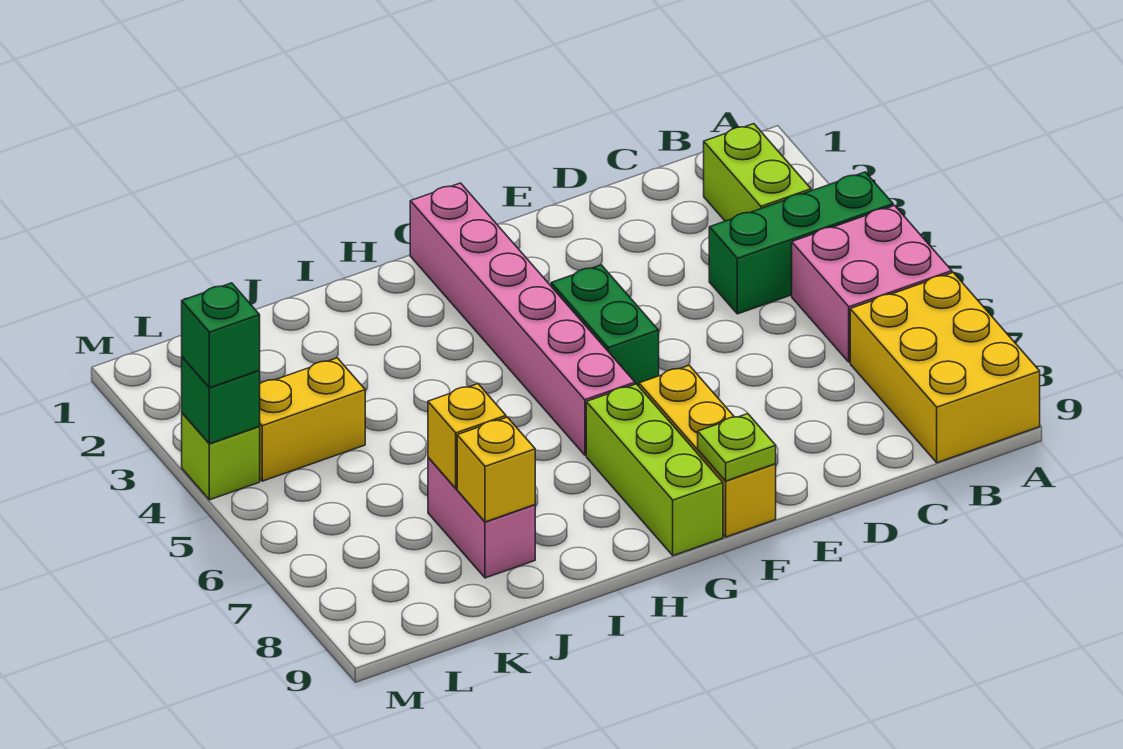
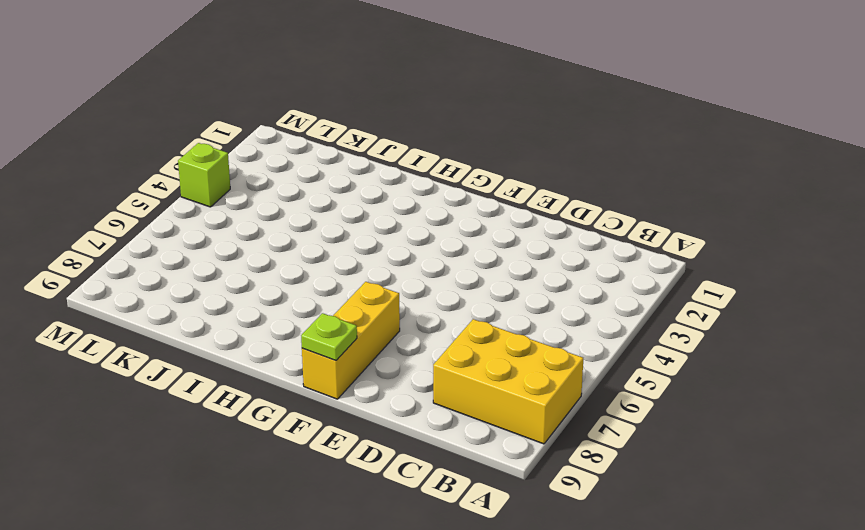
yellow brick A7:C8 level 1 -> yellow brick A7:B9 level 1
none -> green brick A4:C4 level 1
none -> pink brick A5:B6 level 1
none -> lime brick B2:B3 level 1

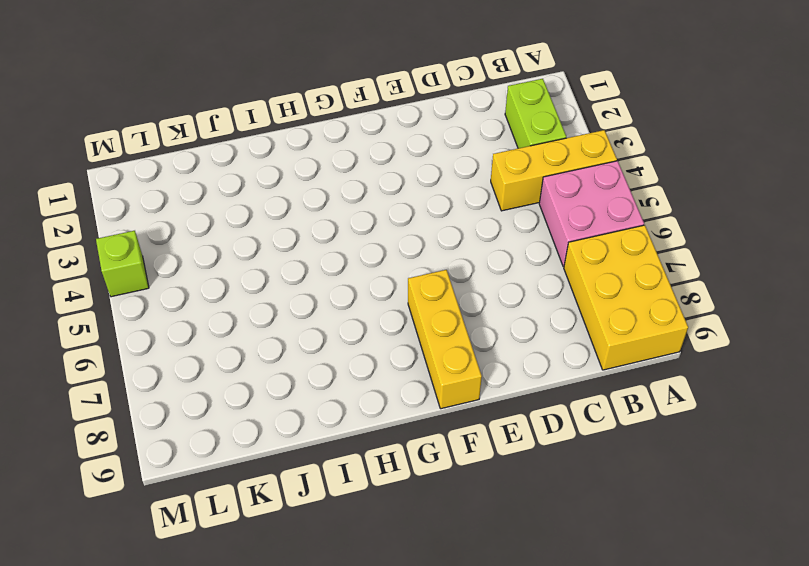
yellow brick A4:C4 level 1 -> green brick A4:C4 level 1
none -> green brick F4:F5 level 1
none -> pink brick G1:G6 level 1
none -> lime brick G7:G9 level 1

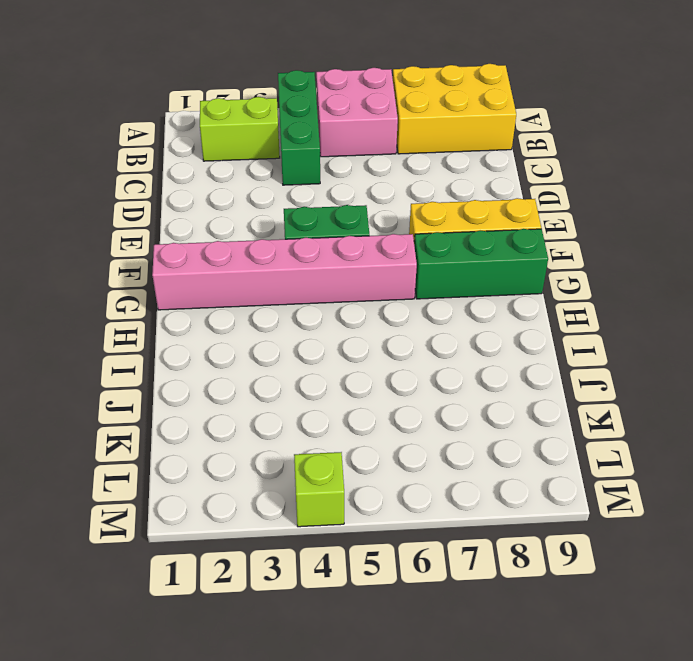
green brick G7:G9 level 1 -> lime brick G7:G9 level 1
none -> pink brick J7:J8 level 1
none -> yellow brick K4:L4 level 1
none -> lime plate F9 level 2

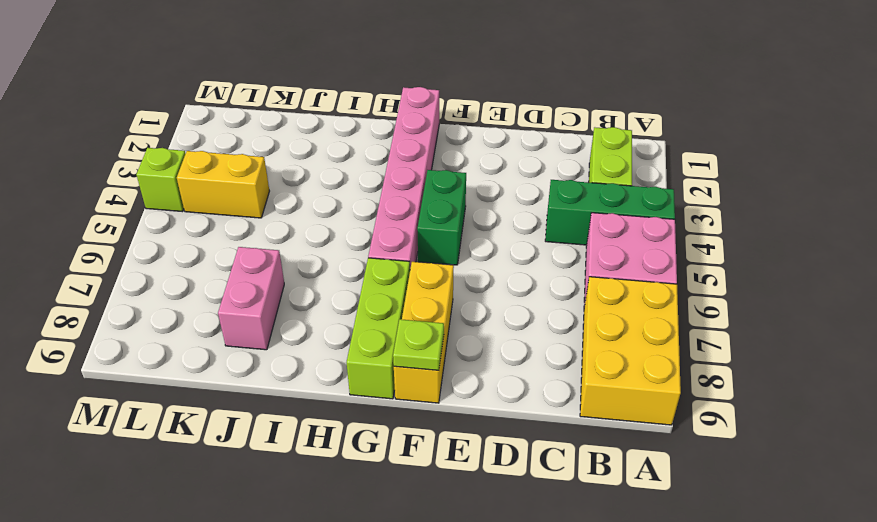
none -> yellow brick J7 level 2
none -> yellow brick J8 level 2
none -> green brick M4 level 2

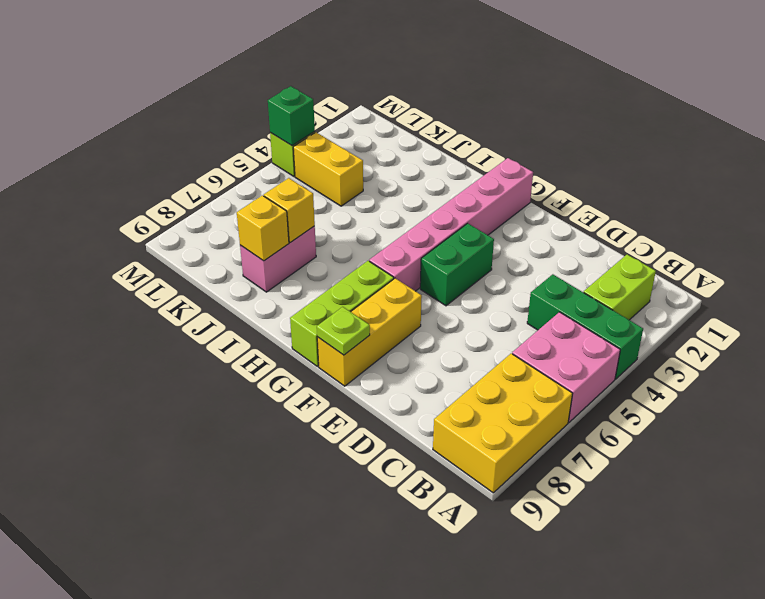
none -> green brick M4 level 3

